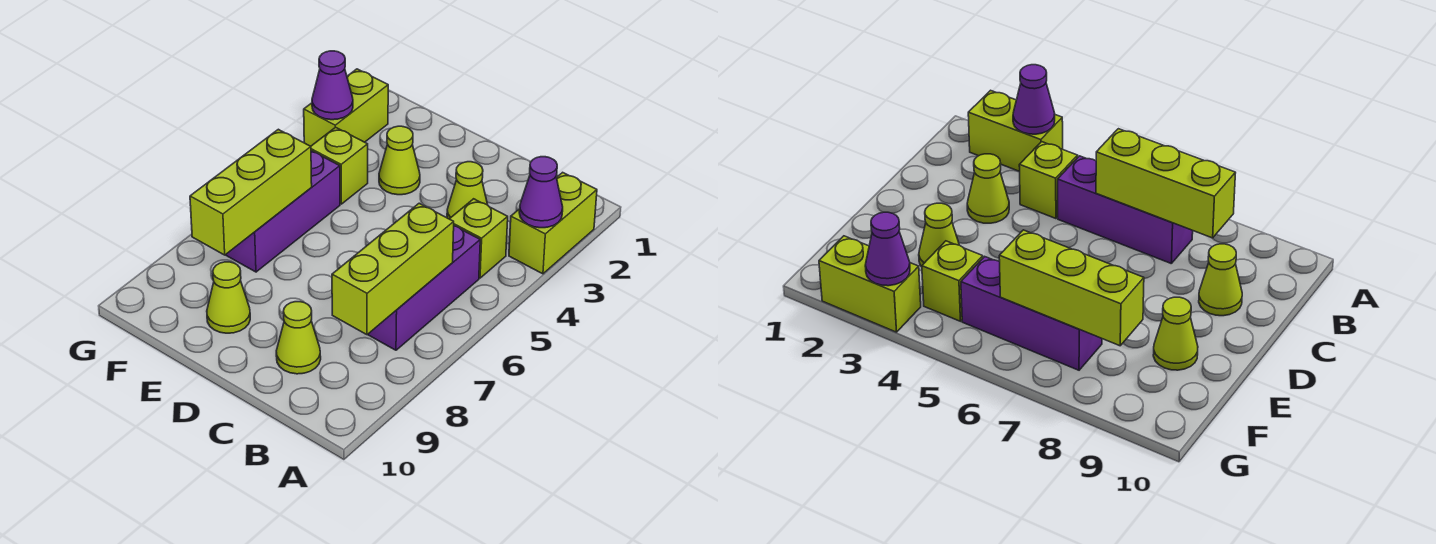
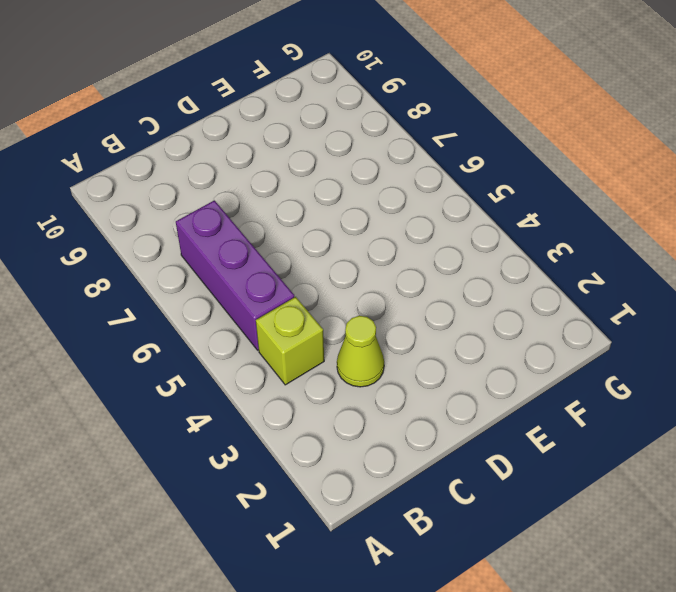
none -> lime brick A2:A3 level 1
none -> lime cone C9 level 1
none -> lime cone E3 level 1

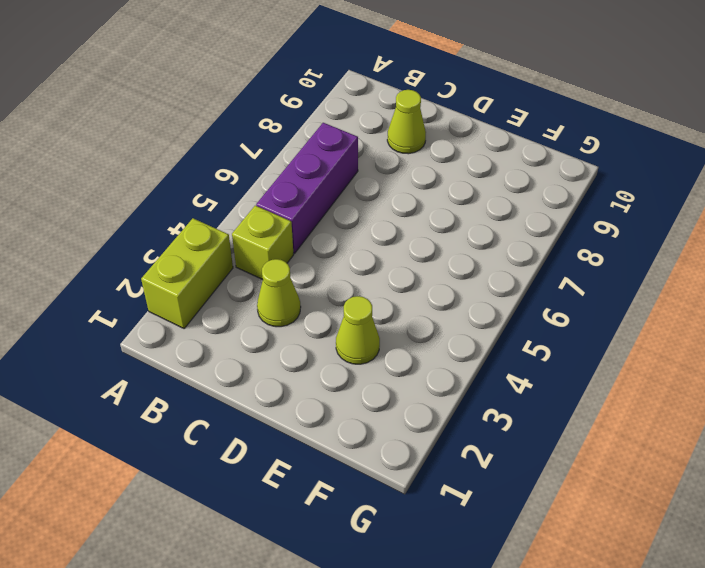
none -> lime cone E9 level 1
none -> lime brick F4 level 1
none -> purple brick F5:F7 level 1

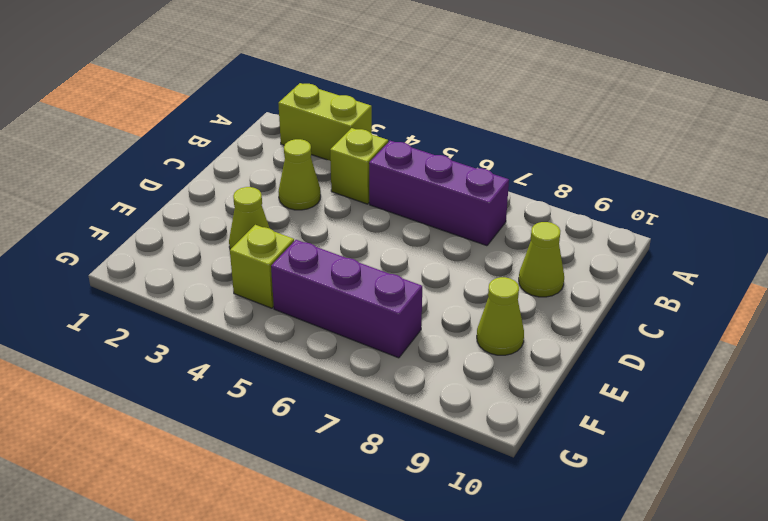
none -> lime brick G2:G3 level 1
none -> purple cone A3 level 2
none -> lime brick B6:B8 level 2

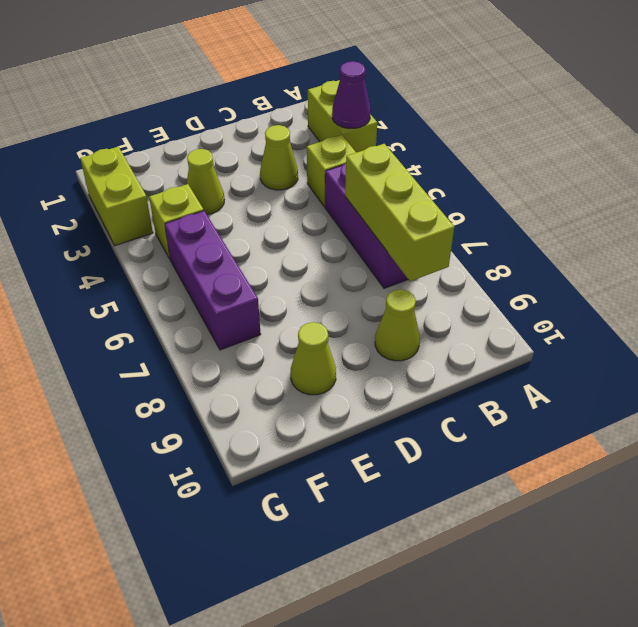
none -> lime brick F6:F8 level 2
none -> purple cone G3 level 2

